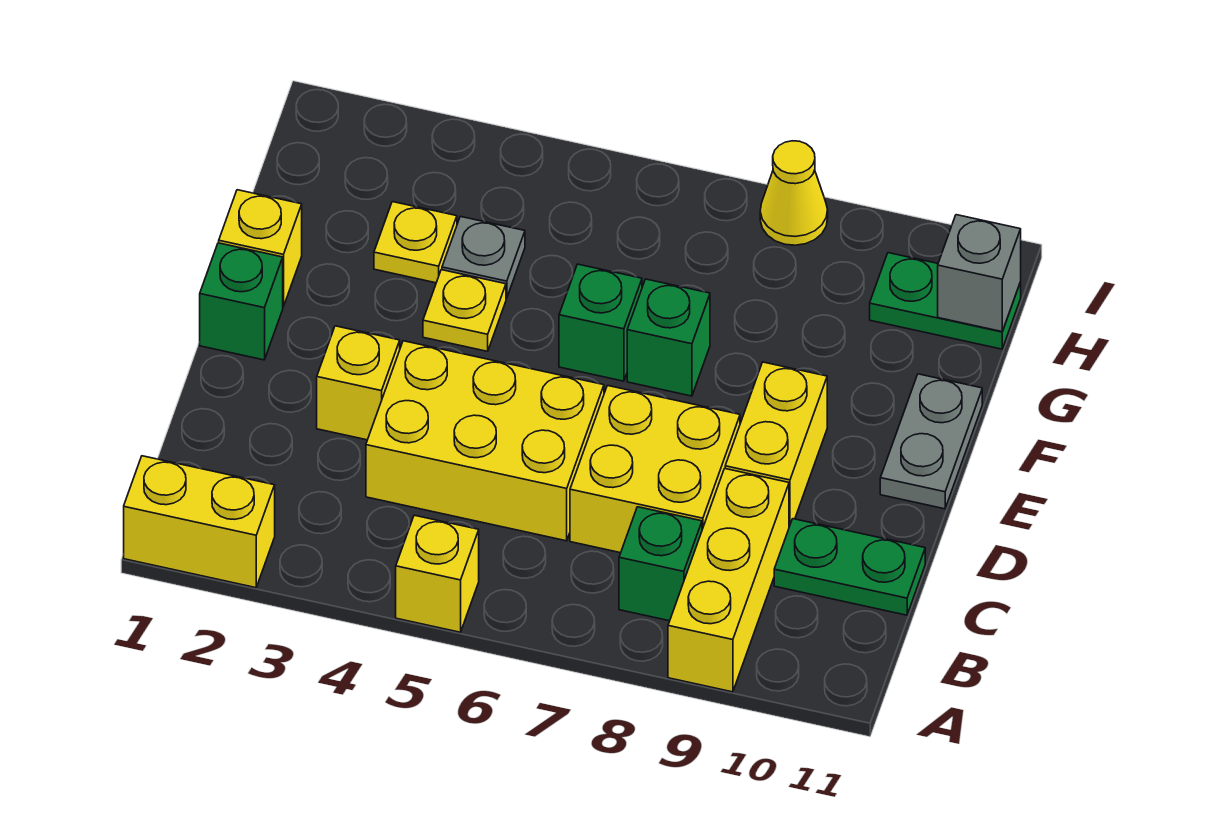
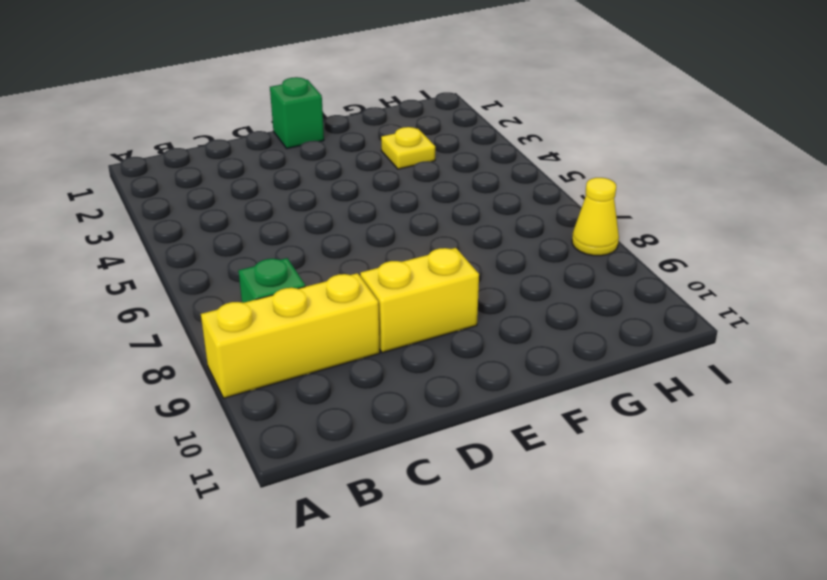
none -> yellow brick A1:A2 level 1
none -> yellow brick A5 level 1
none -> yellow brick C4:D6 level 1

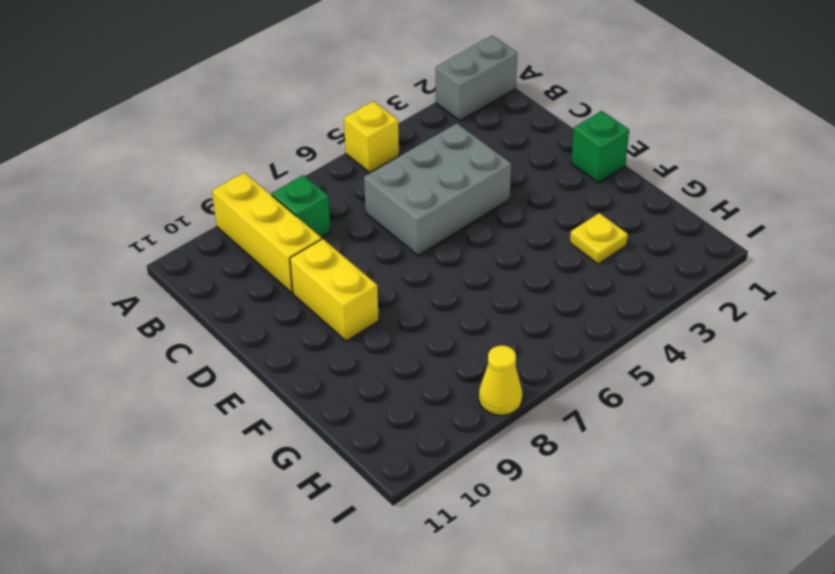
grey brick A1:A2 level 1 -> yellow brick A1:A2 level 1
grey brick C4:D6 level 1 -> yellow brick C4:D6 level 1
none -> yellow brick C7:D8 level 1
none -> green plate C10:C11 level 1
none -> yellow brick D3 level 1

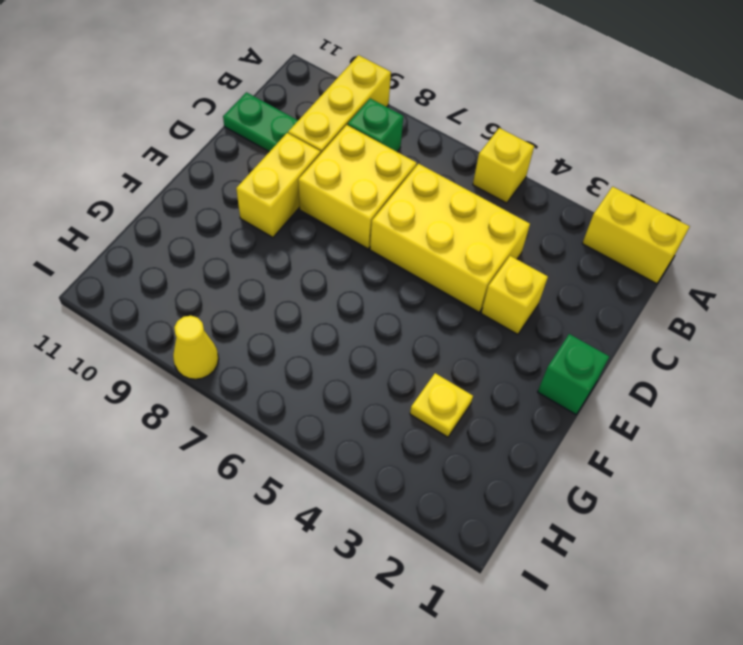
none -> grey plate E11:F11 level 1
none -> yellow brick F1 level 1
none -> yellow plate F4 level 1

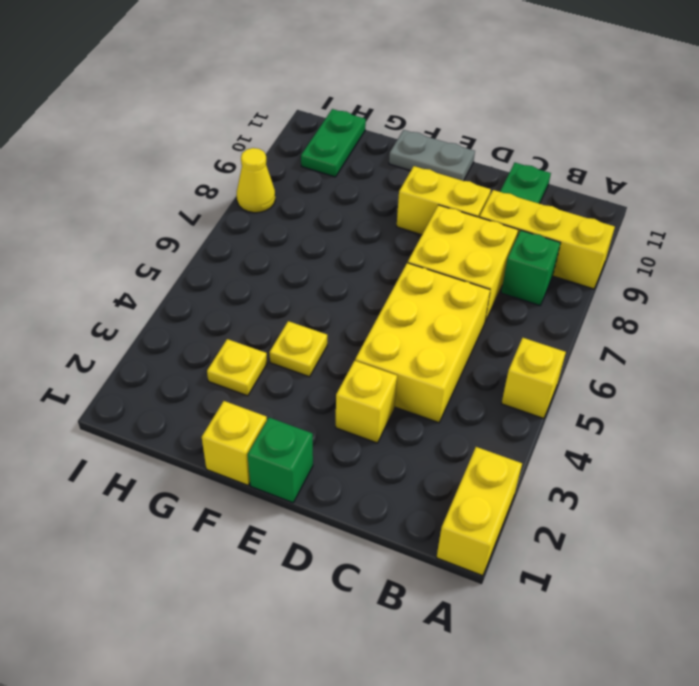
none -> green brick F6 level 1
none -> green brick F7 level 1
none -> grey plate G4 level 1

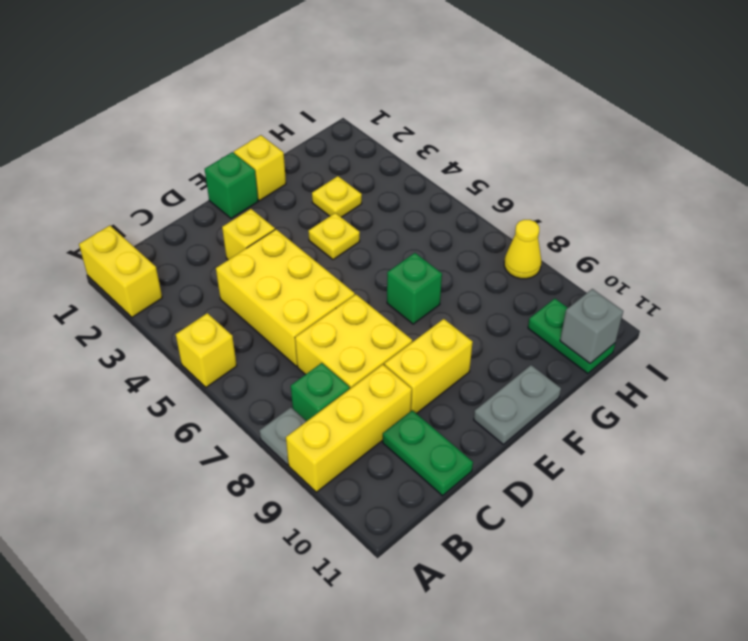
grey plate A8 level 1 -> grey plate G4 level 1
none -> green brick F6 level 1

